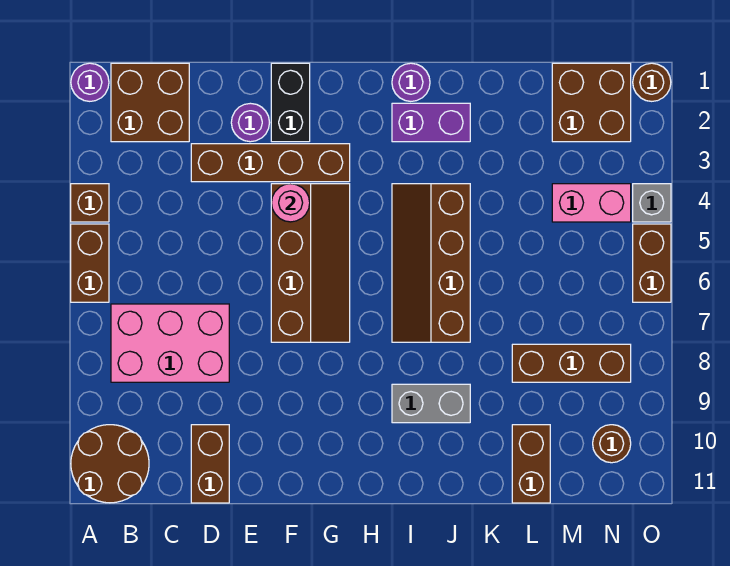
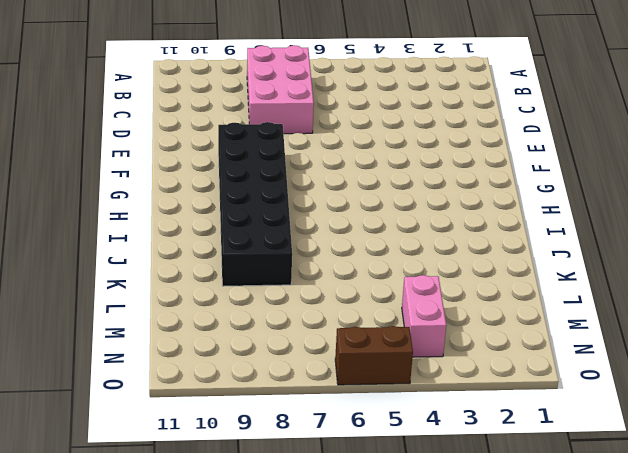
black brick F8:K9 level 1 -> grey brick I9:J9 level 1
none -> purple round brick A1 level 1
none -> brown brick A4 level 1
none -> brown brick A5:A6 level 1

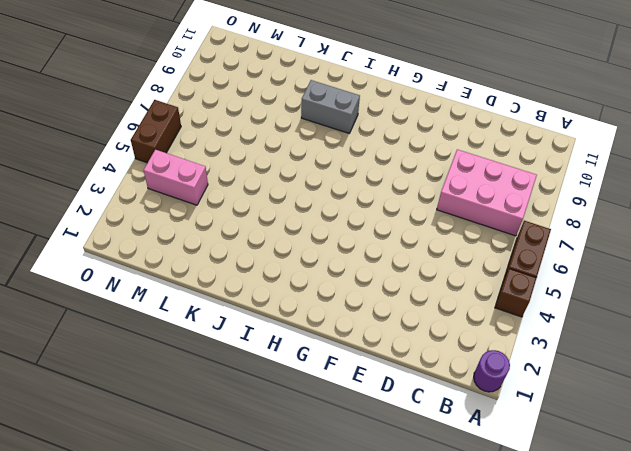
none -> brown round brick A10:B11 level 1
none -> brown brick B1:C2 level 1
none -> brown brick D3:G3 level 1

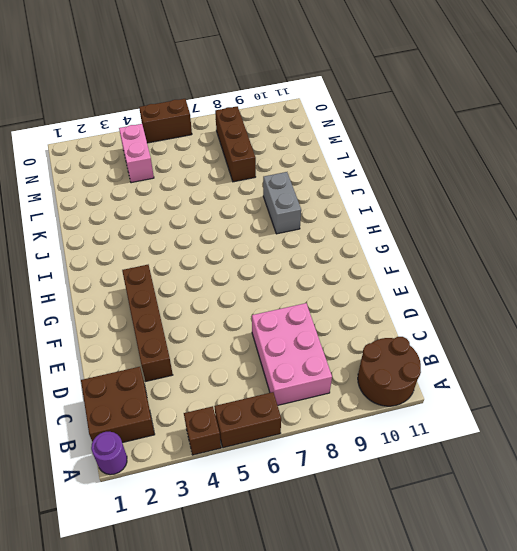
none -> brown brick D10:D11 level 1
none -> purple round brick E2 level 1
none -> black brick F1:F2 level 1

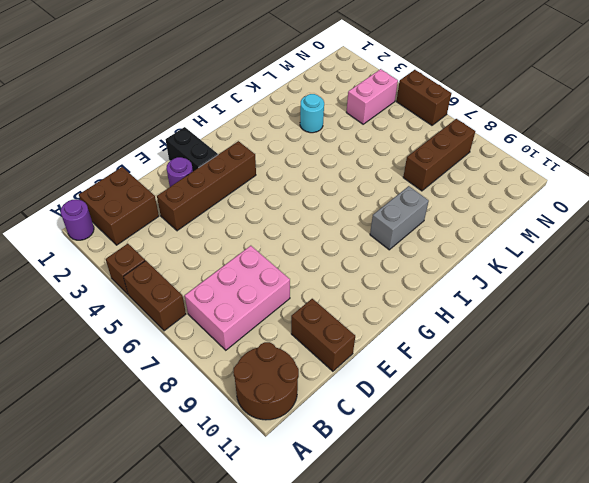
cyan round brick K3 level 1 -> none
none -> brown slope F4:G7 level 1 top F
none -> purple round brick I1 level 1
none -> purple brick I2:J2 level 1

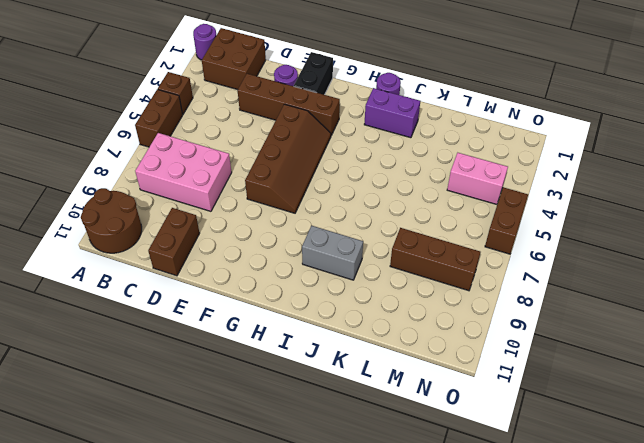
none -> brown slope I4:J7 level 1 top J
none -> brown brick L10:L11 level 1
none -> brown brick M1:N2 level 1

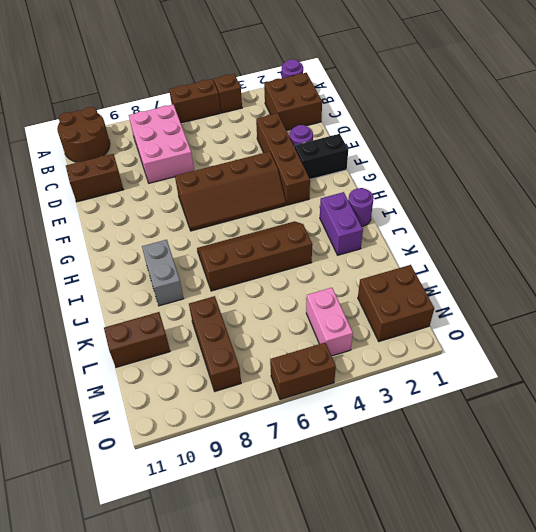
none -> brown round brick N10 level 1
none -> brown round brick O1 level 1
none -> grey brick O4 level 1

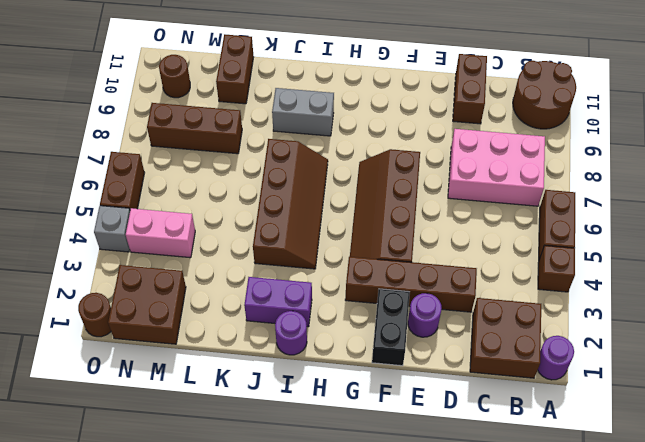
none -> pink round brick F4 level 2

